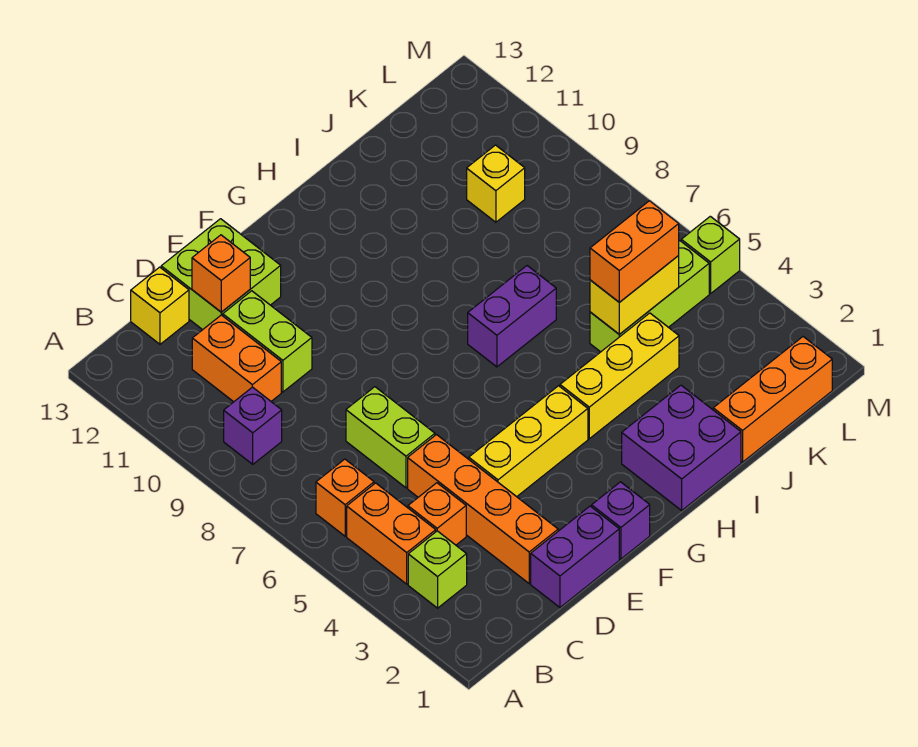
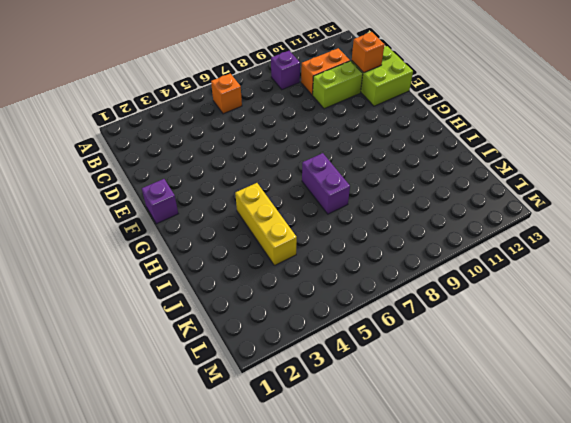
none -> lime brick B3 level 1
none -> orange brick B4:B5 level 1
none -> orange brick C4 level 1

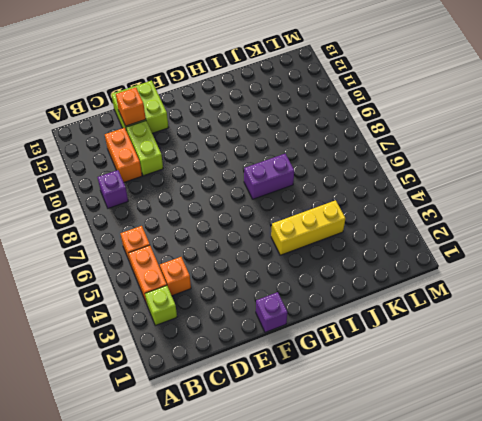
none -> yellow brick C13 level 1
none -> purple brick D1:E1 level 1
none -> orange brick D2:D5 level 1

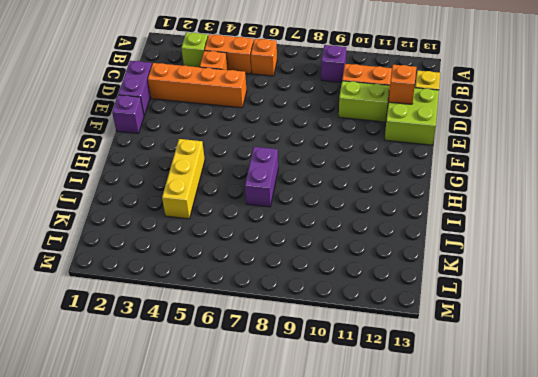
none -> lime brick D6:D7 level 1
none -> yellow brick E4:G4 level 1
none -> purple brick H1:I2 level 1

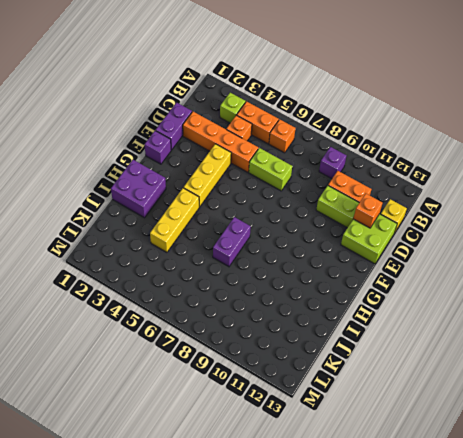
none -> orange brick J1:L1 level 1
none -> lime brick J5:L5 level 1
none -> yellow brick K10 level 1

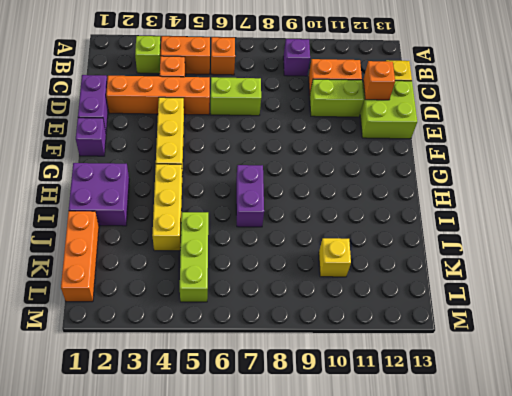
none -> lime brick M5 level 1
none -> yellow brick J5:K5 level 2
none -> orange brick J5:K5 level 3

